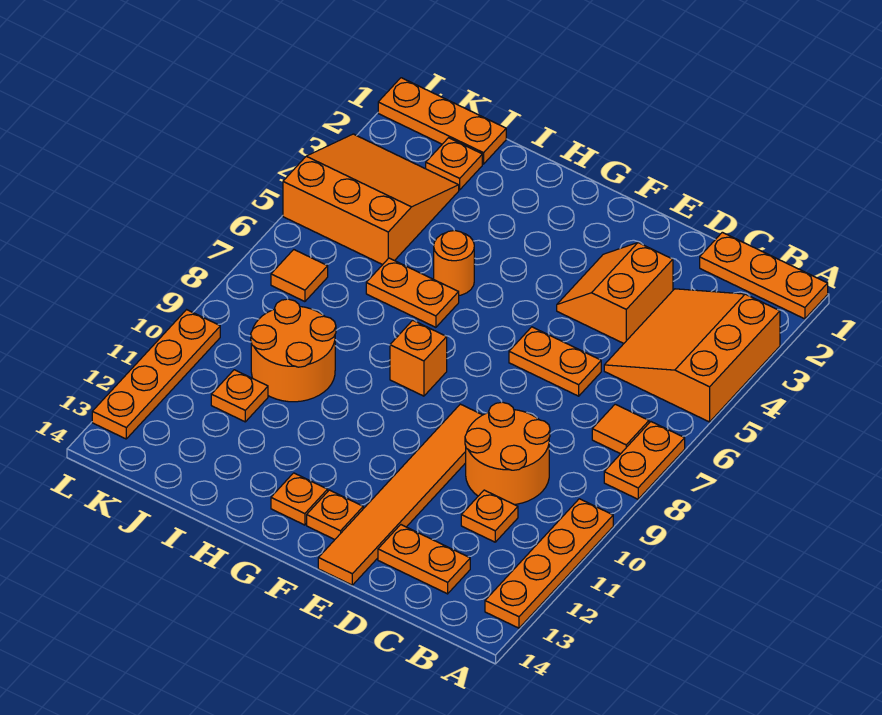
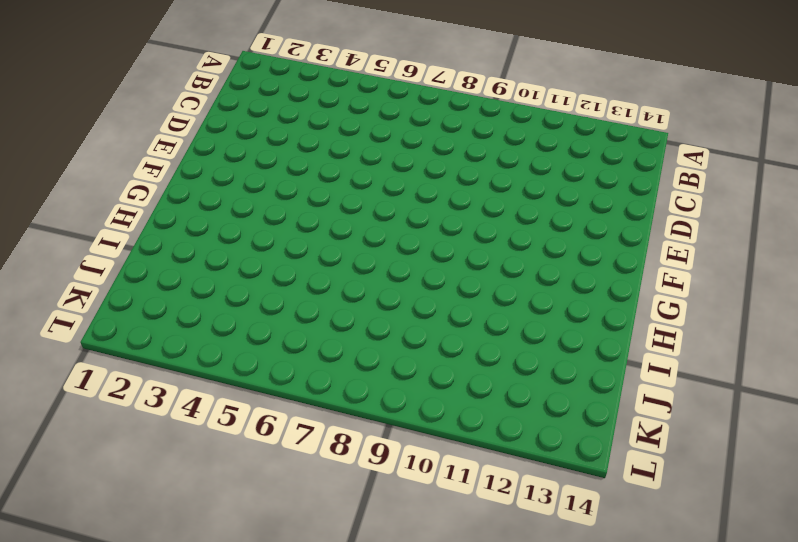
none -> orange plate A1:C1 level 1
none -> orange slope A3:C5 level 1 top A
none -> orange plate A7:A8 level 1

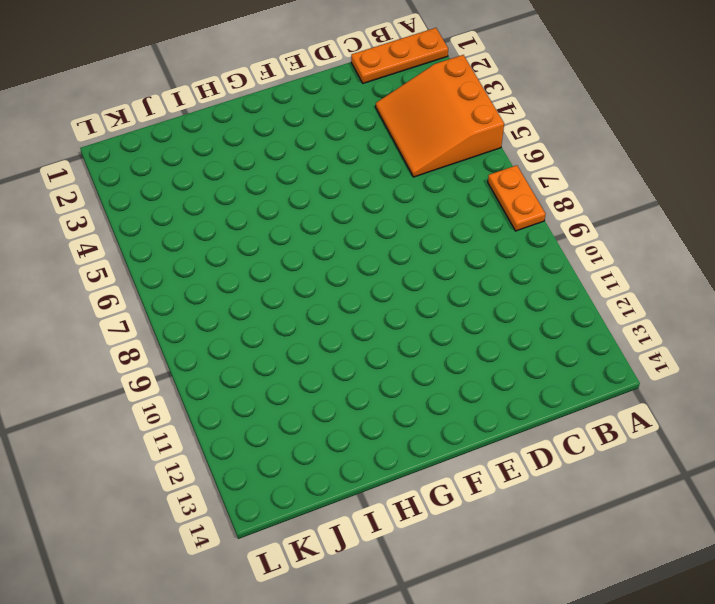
none -> orange plate A10:A13 level 1
none -> orange tile B7 level 1
none -> orange round brick C9:D10 level 1

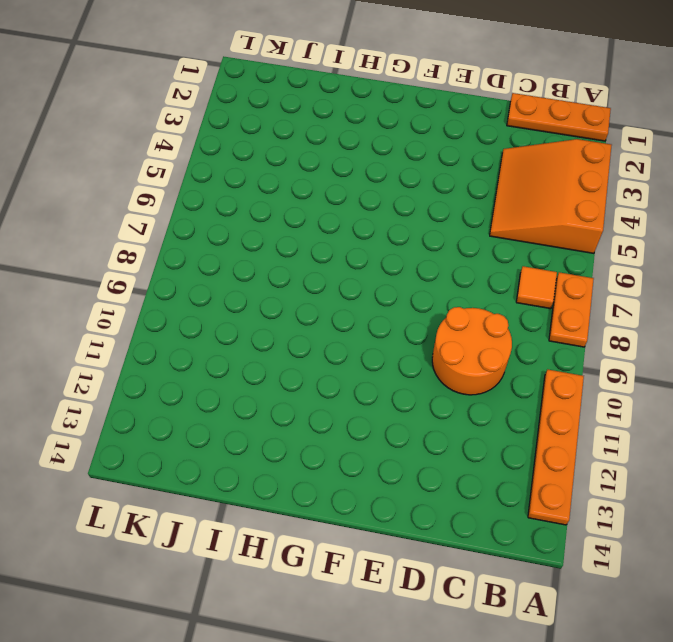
none -> orange plate C11 level 1
none -> orange plate C13:D13 level 1
none -> orange slope D3:E4 level 1 top D

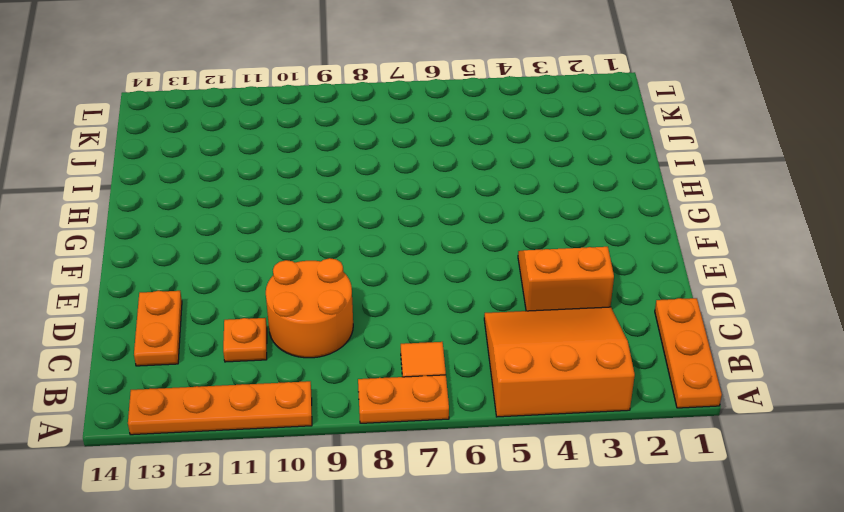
none -> orange plate D6:E6 level 1
none -> orange tile E9:E14 level 1
none -> orange plate F13 level 1

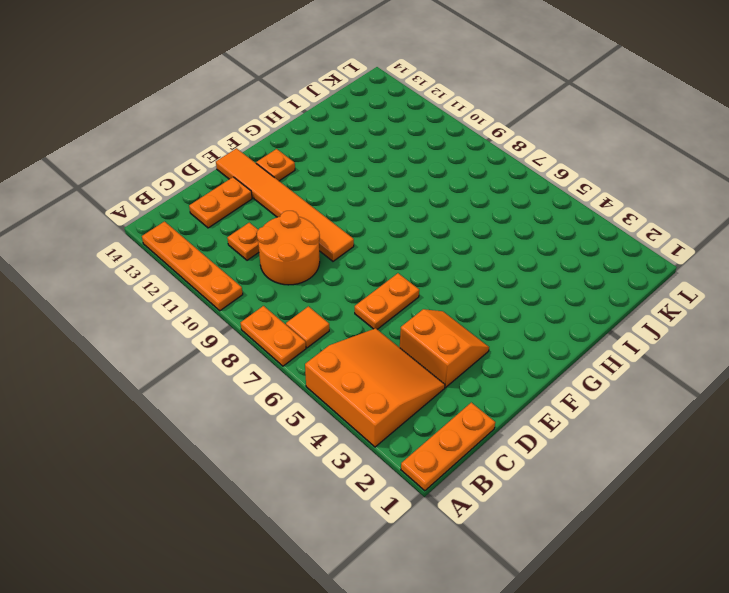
none -> orange brick G8 level 1
none -> orange plate G13 level 1
none -> orange round brick H5 level 1

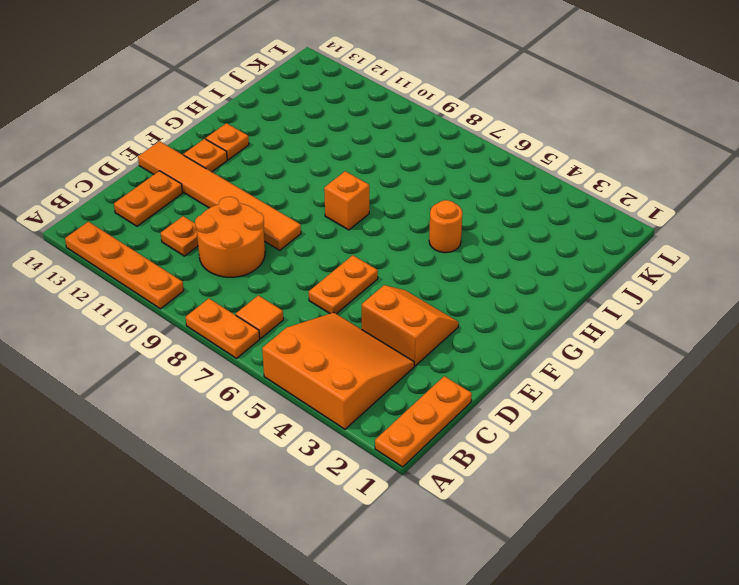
none -> orange plate H6:I6 level 1
none -> orange round brick I9:J10 level 1
none -> orange plate J1:L1 level 1

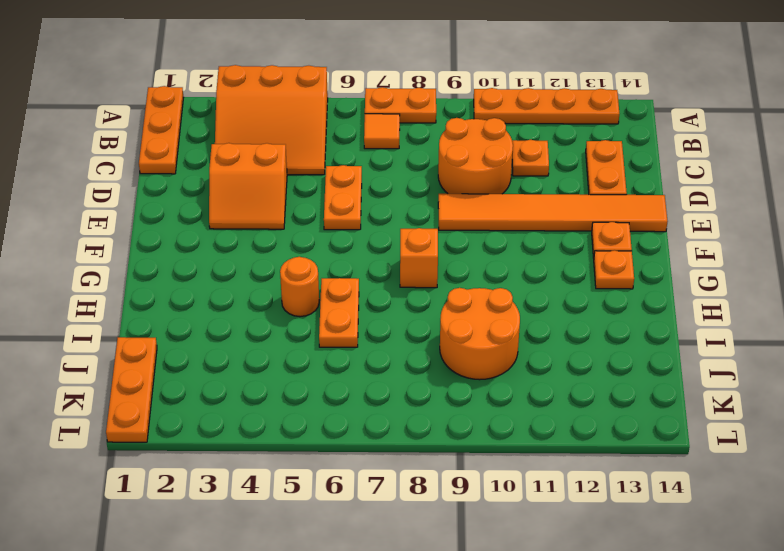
none -> orange plate J2 level 1
none -> orange slope J3:L5 level 1 top 5
none -> orange plate J11 level 1

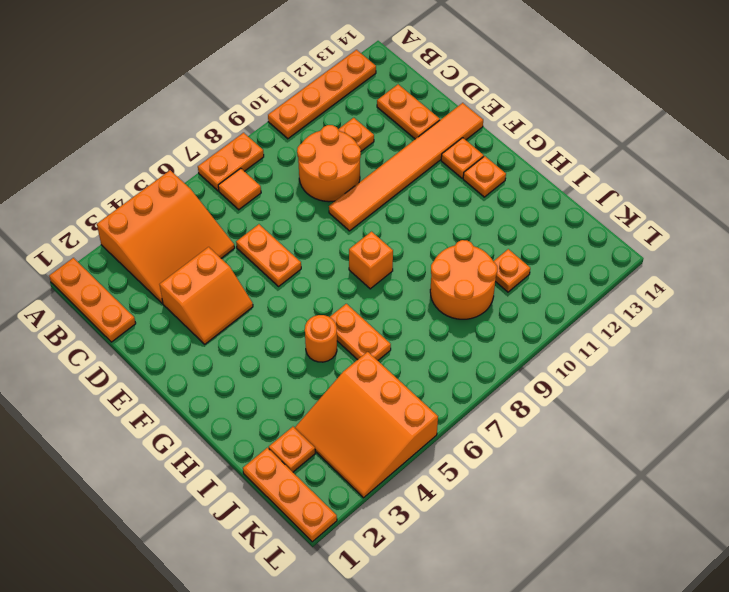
none -> orange tile K7 level 1
none -> orange plate L10:L13 level 1

